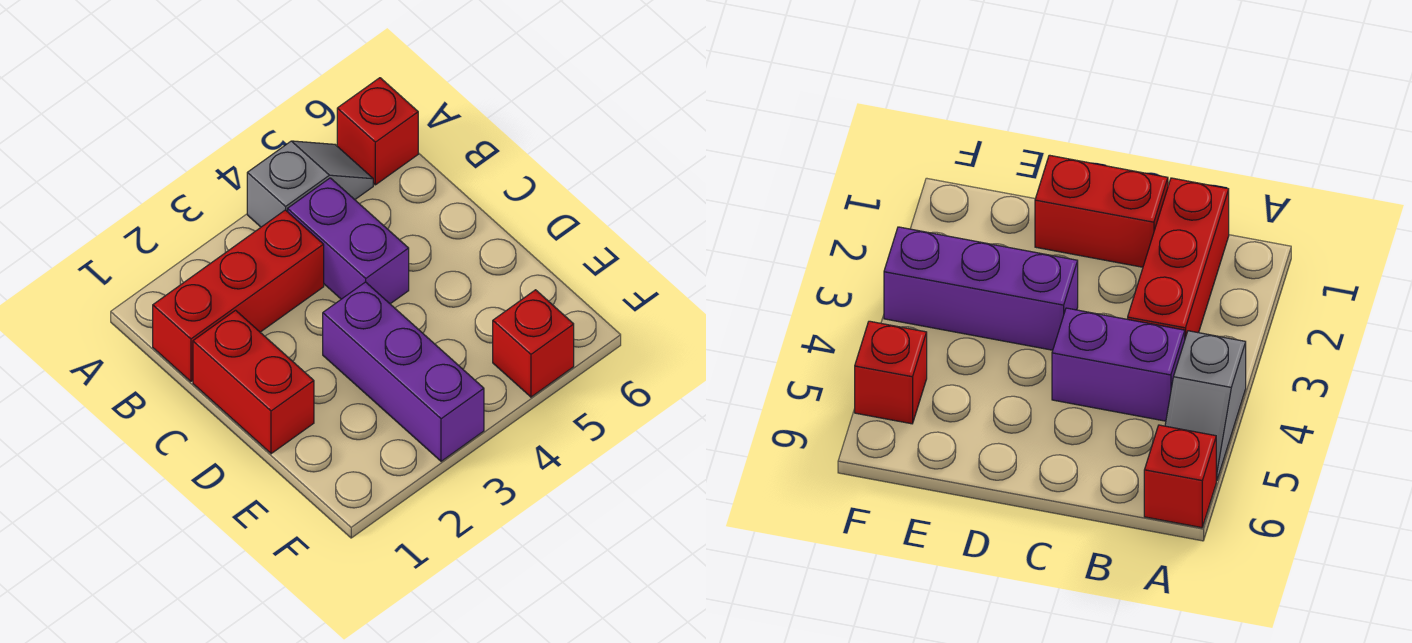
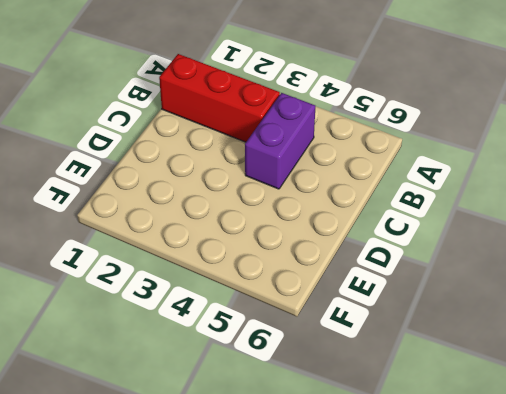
none -> grey slope A4:A5 level 1 top 4
none -> red brick A6 level 1

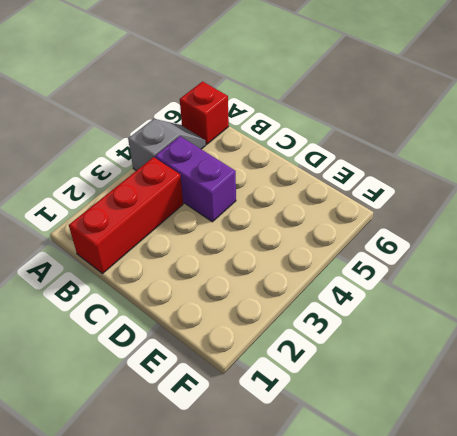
none -> red brick C1:D1 level 1
none -> purple brick D3:F3 level 1

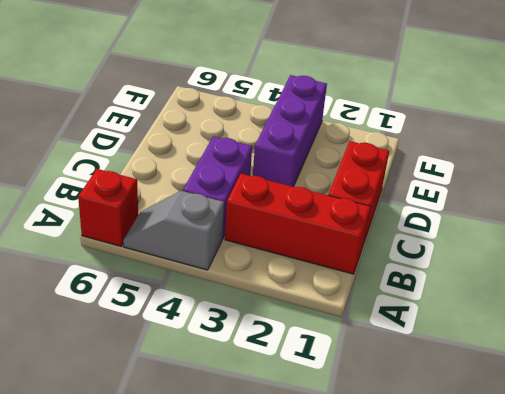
none -> red brick F5 level 1

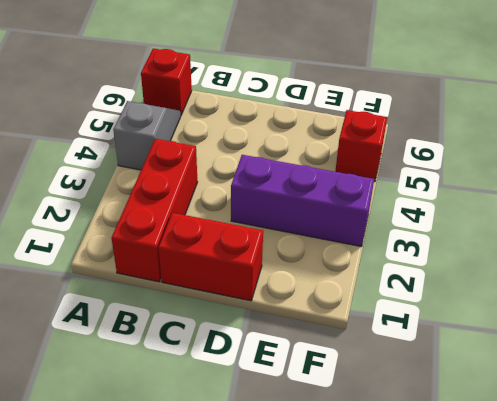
none -> purple brick B4:C4 level 1

